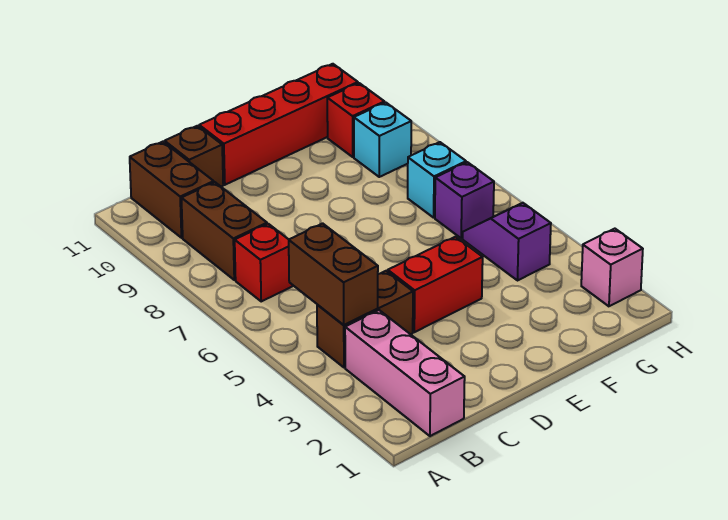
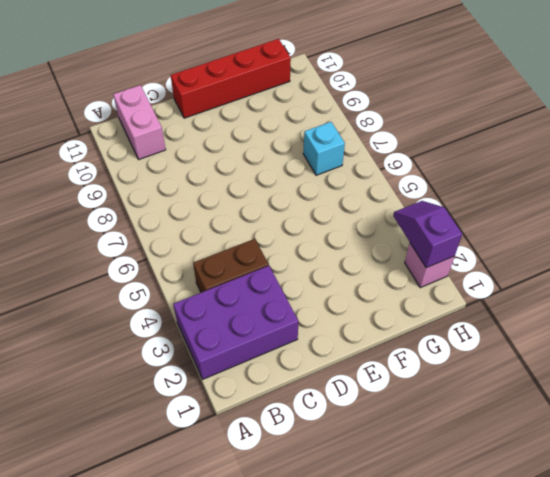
purple brick A2:C3 level 1 -> pink brick B1:B3 level 1
pink brick B10:B11 level 1 -> brown brick B10:B11 level 1
purple slope H2:H3 level 2 top 2 -> purple slope G4:G5 level 1 top 4
none -> red brick B7 level 1
none -> brown brick B8:B9 level 1
none -> brown brick C11 level 1

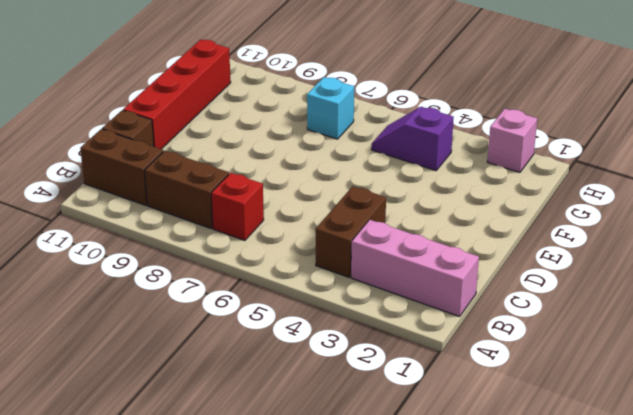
none -> red brick D4:E4 level 1
none -> purple brick G6 level 1
none -> cyan brick G9 level 1

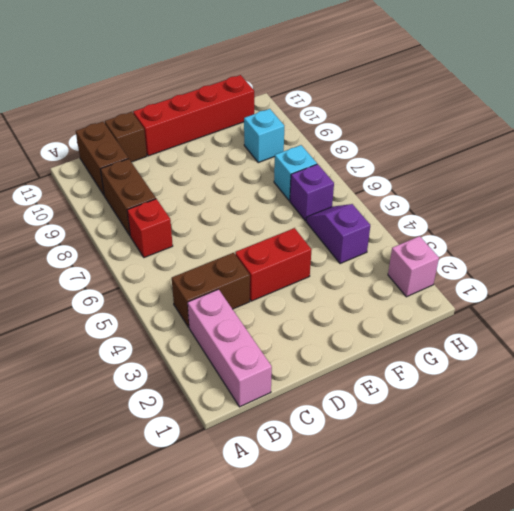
none -> red brick G10 level 1
none -> brown brick B4:B5 level 2

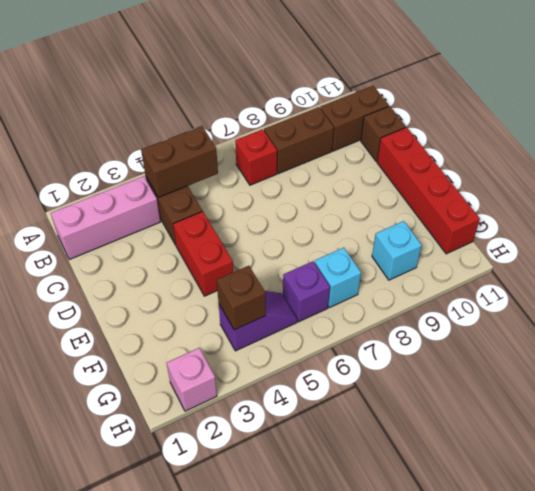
brown brick G4 level 2 -> none
none -> red brick G10 level 1

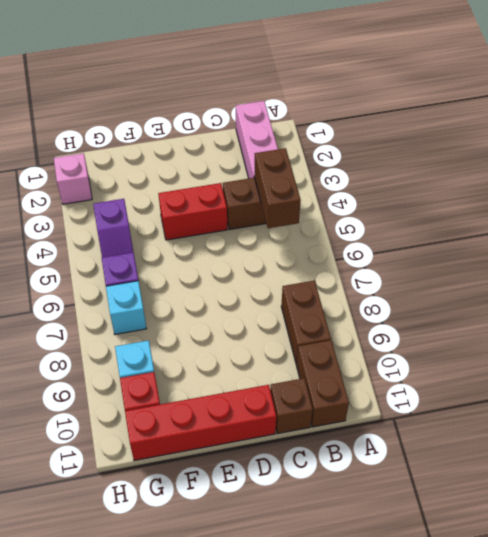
none -> red brick B7 level 1

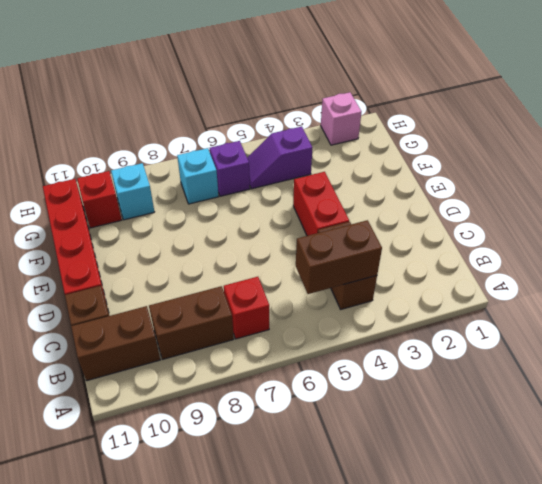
none -> pink brick B1:B3 level 1

